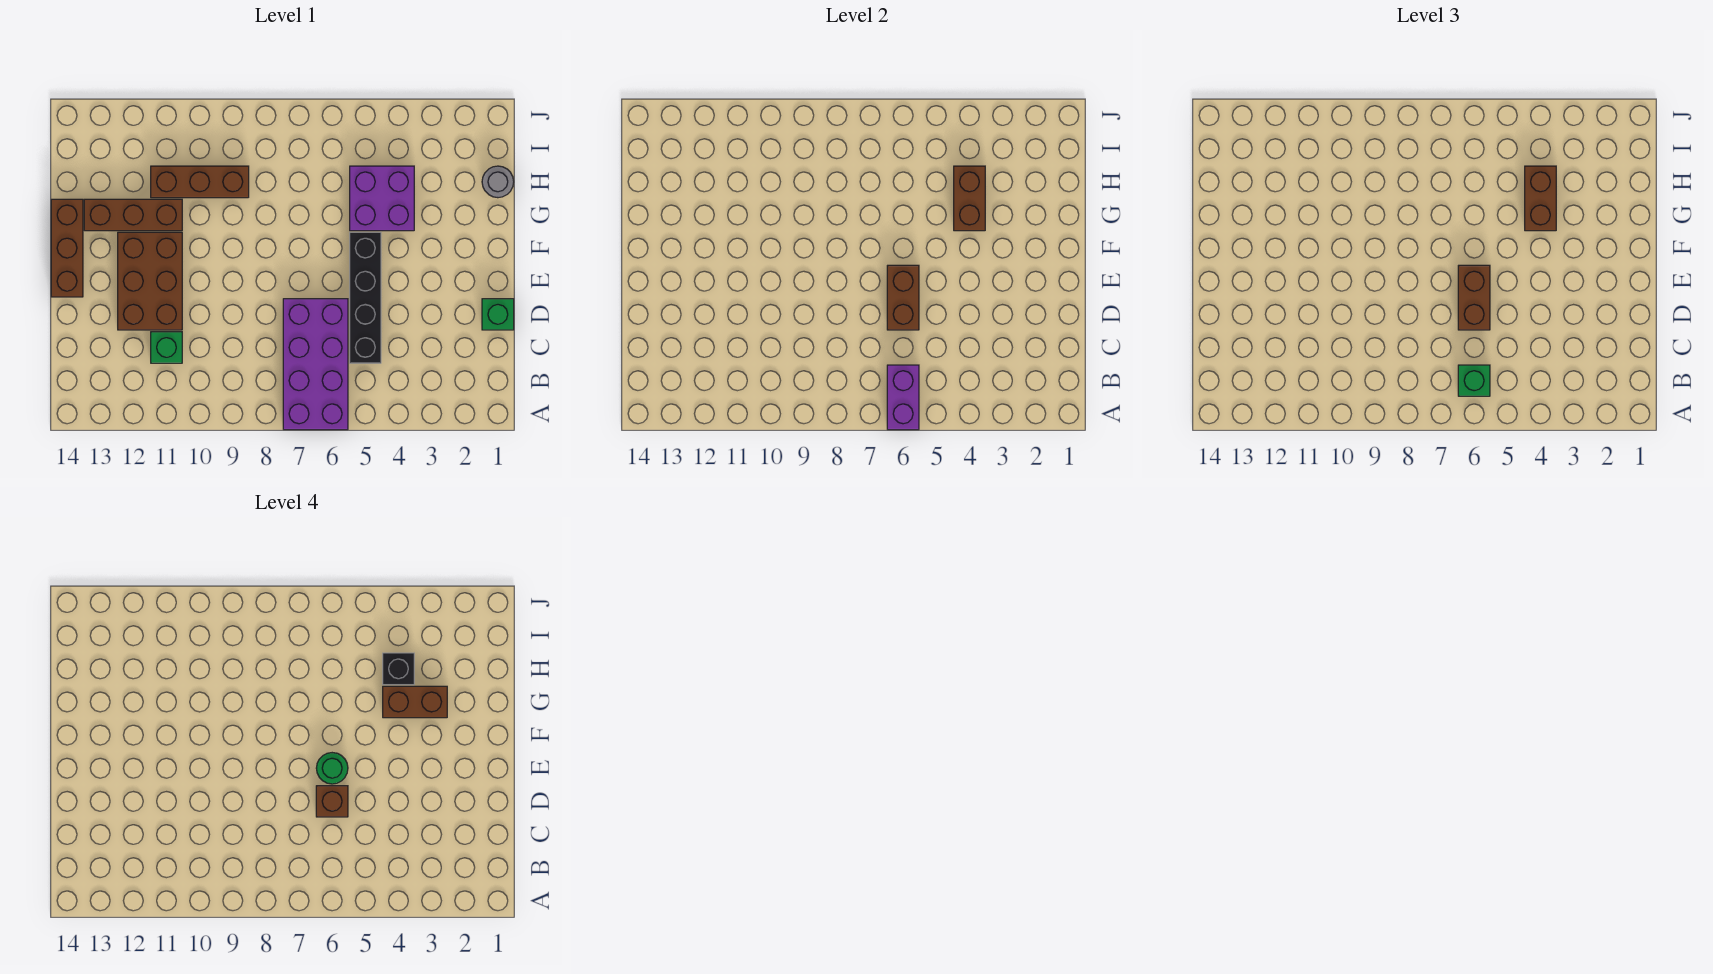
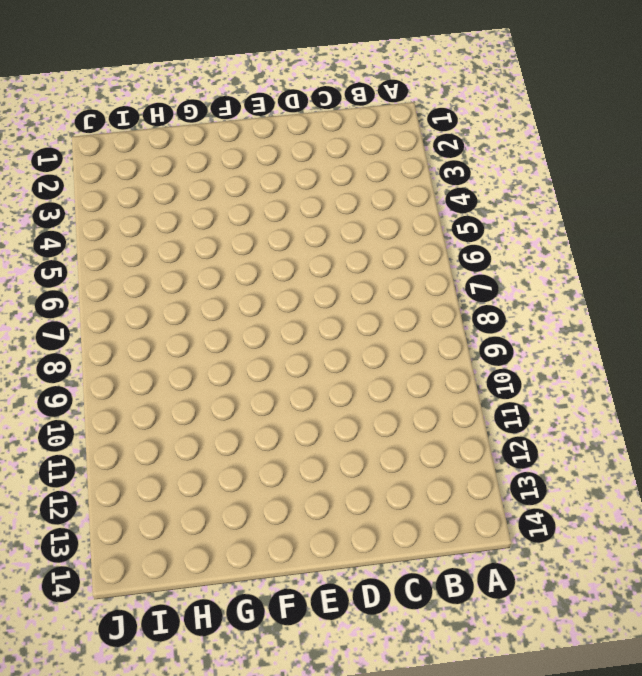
none -> purple brick A6:D7 level 1
none -> black brick C5:F5 level 1
none -> green brick C11 level 1

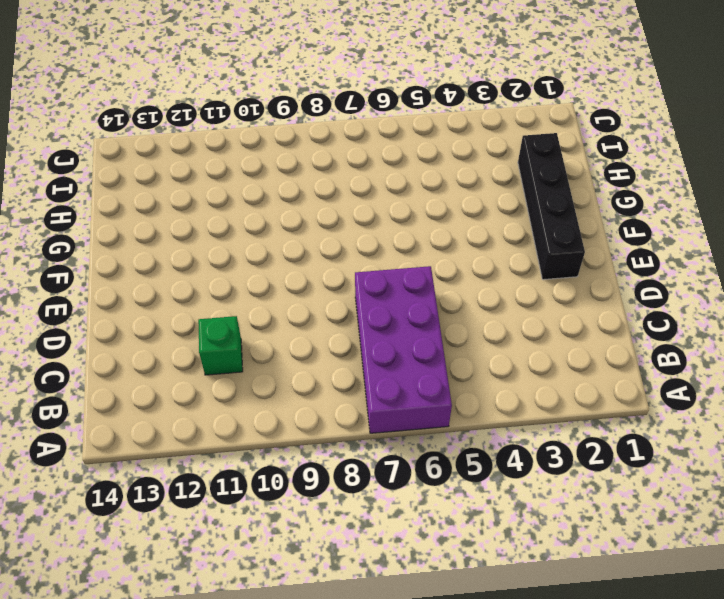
black brick E2:H2 level 1 -> black brick C5:F5 level 1
none -> green brick D1 level 1
none -> brown brick D11:F12 level 1
none -> brown brick E14:G14 level 1

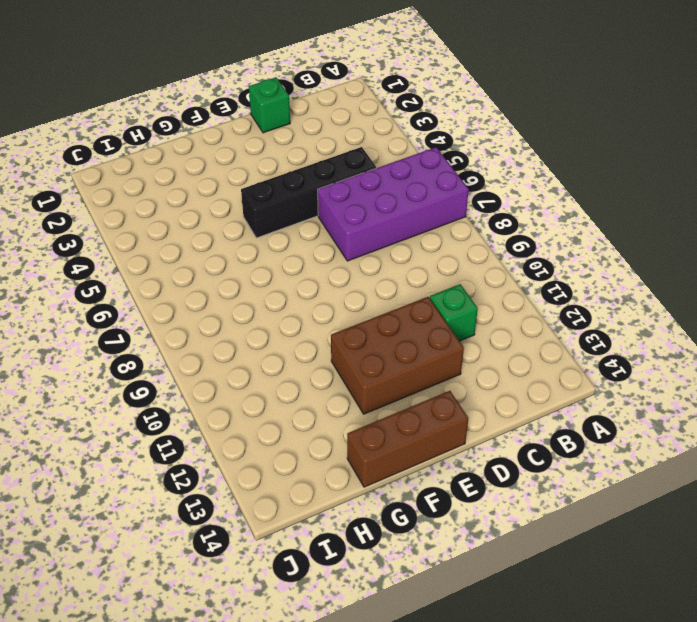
none -> purple brick G4:H5 level 1
none -> brown brick G11:G13 level 1
none -> grey round brick H1 level 1

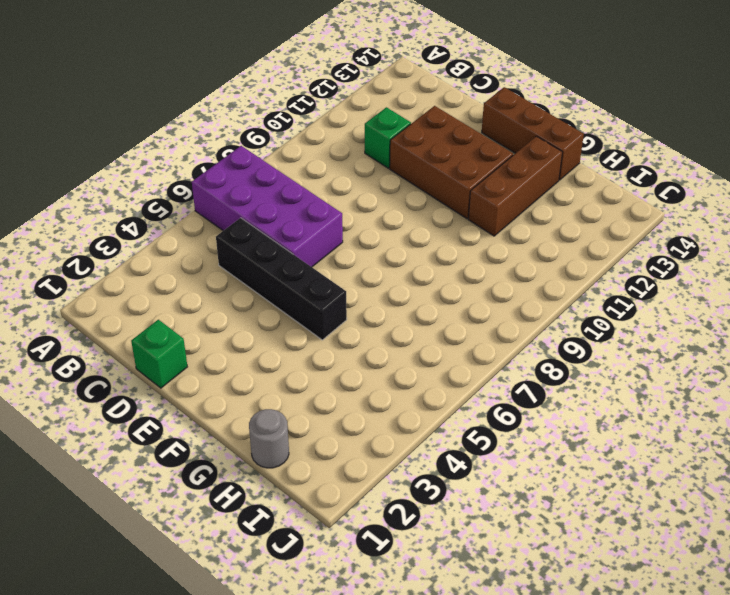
none -> purple brick G4:H5 level 1
none -> brown brick H9:H11 level 1
none -> purple brick A6:B6 level 2

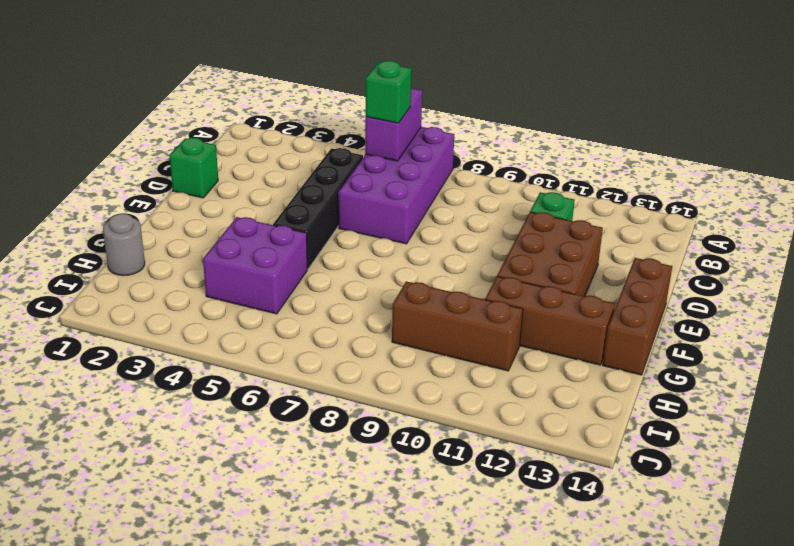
none -> brown brick D6:E6 level 2
none -> brown brick G4:H4 level 2
none -> brown brick D6:E6 level 3

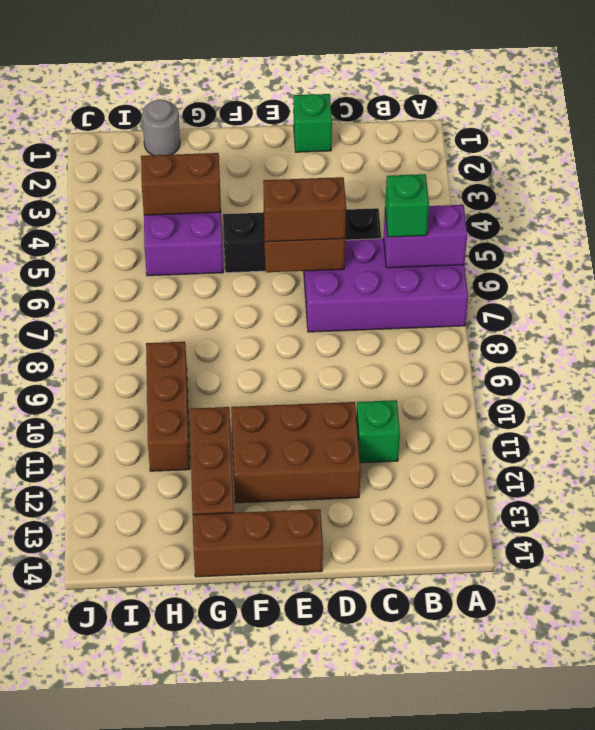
none -> brown brick G4:H4 level 3
none -> brown brick D6 level 4
none -> green round brick E6 level 4

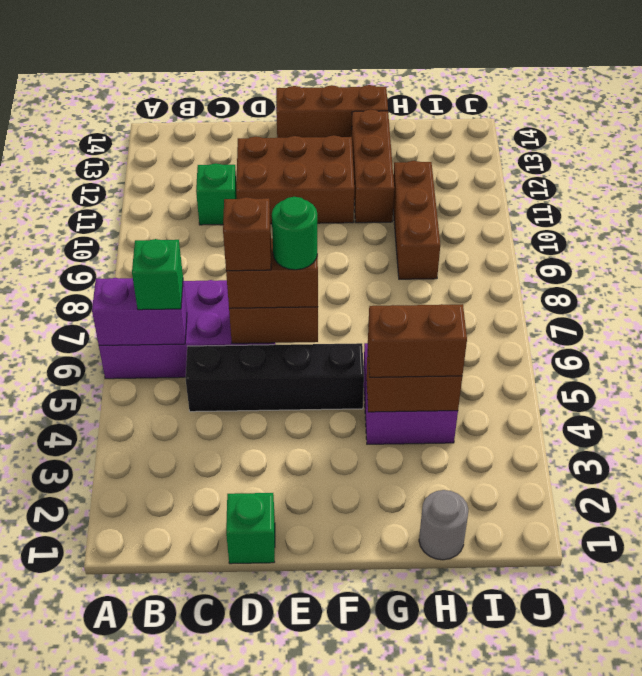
none -> brown brick G3:G4 level 4
none -> black brick H4 level 4

